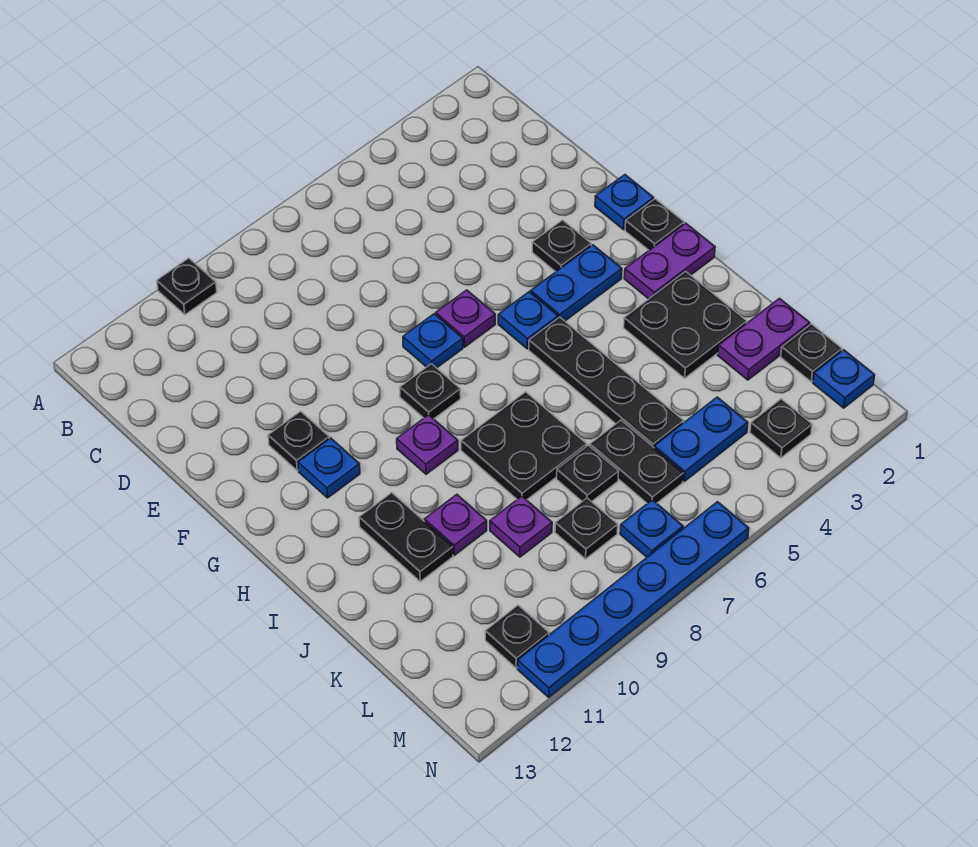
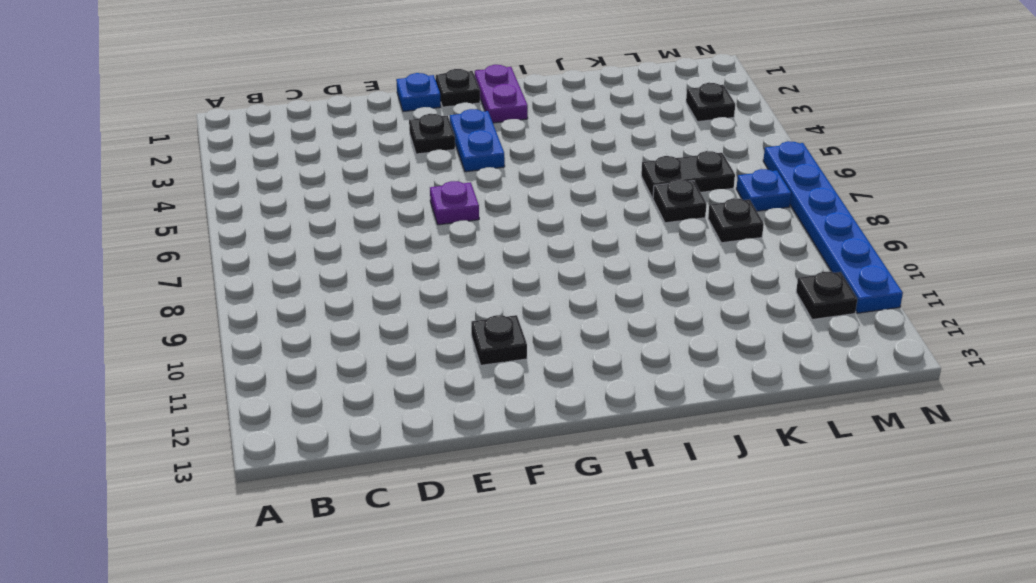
none -> black plate A10 level 1
none -> blue plate F7 level 1
none -> blue plate G5 level 1
none -> black plate G8 level 1

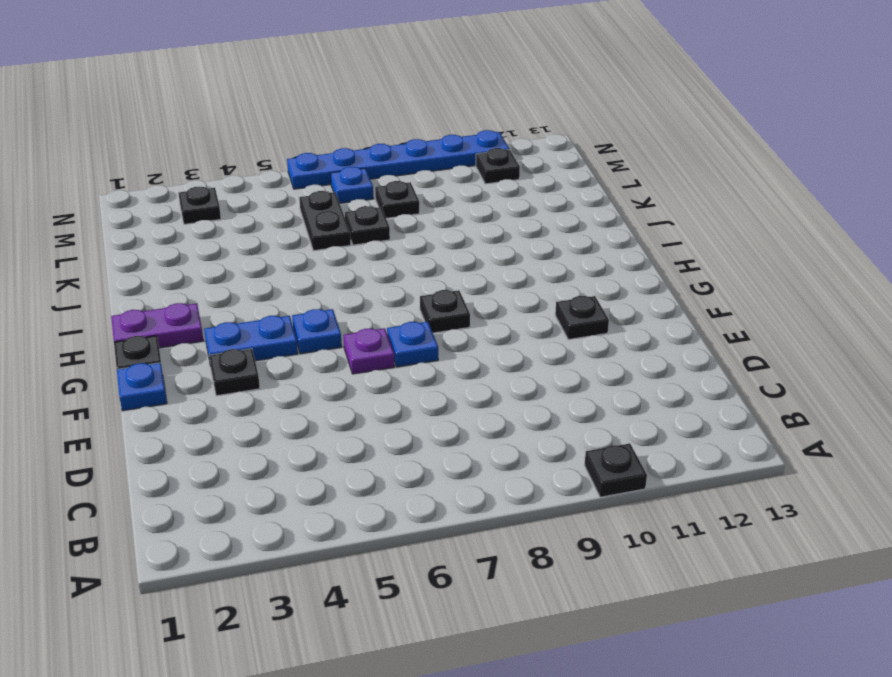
none -> blue plate G11 level 1
none -> black plate H5:K5 level 1
none -> purple plate H9 level 1
none -> black plate I2:J3 level 1

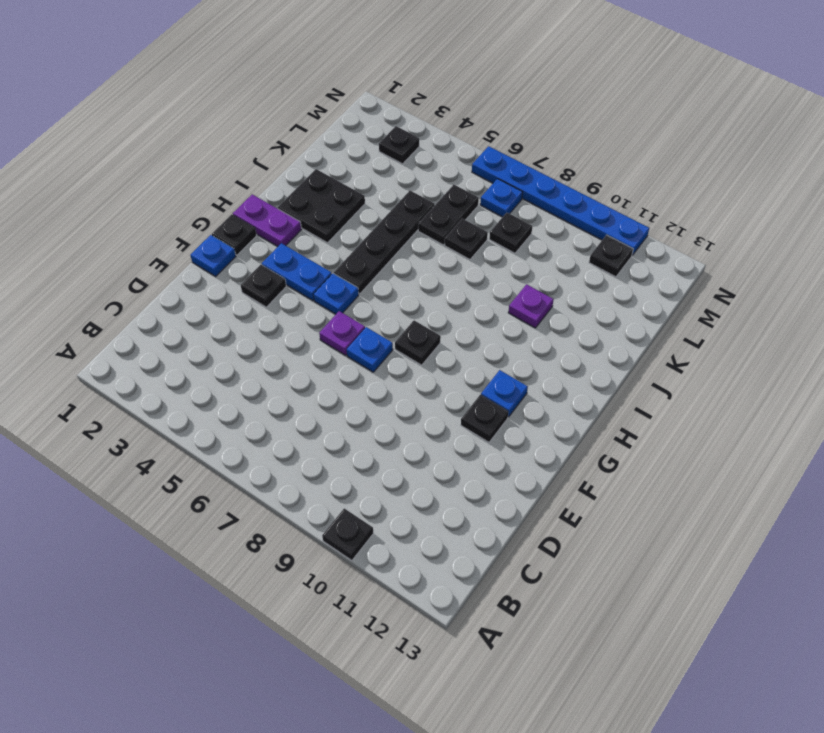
none -> purple plate H9 level 1
none -> black plate I7:J8 level 1
none -> black plate I11:J11 level 1
none -> purple plate K1:K2 level 1

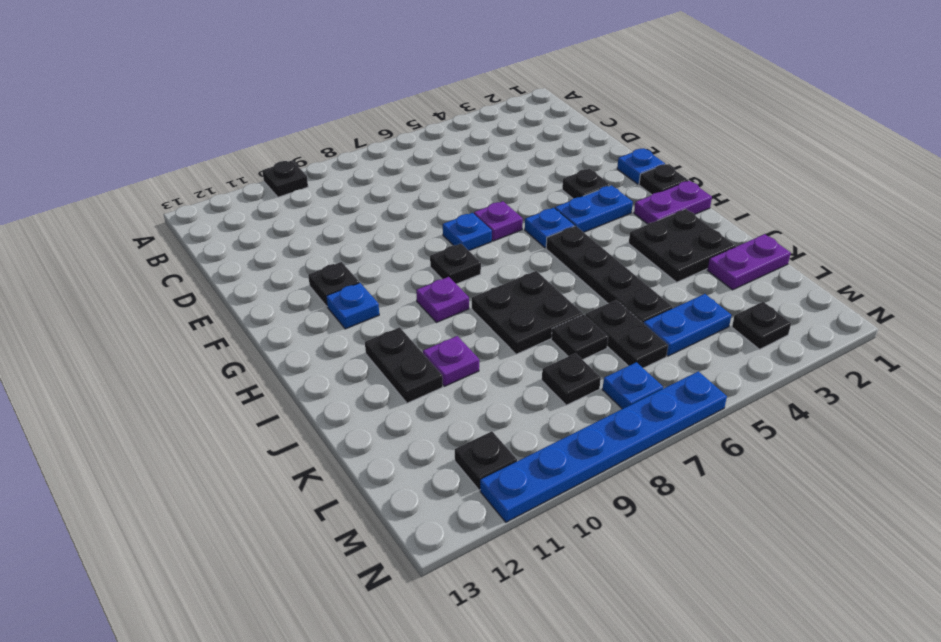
none -> purple plate K9 level 1
none -> black plate L1 level 1
none -> blue plate M1 level 1

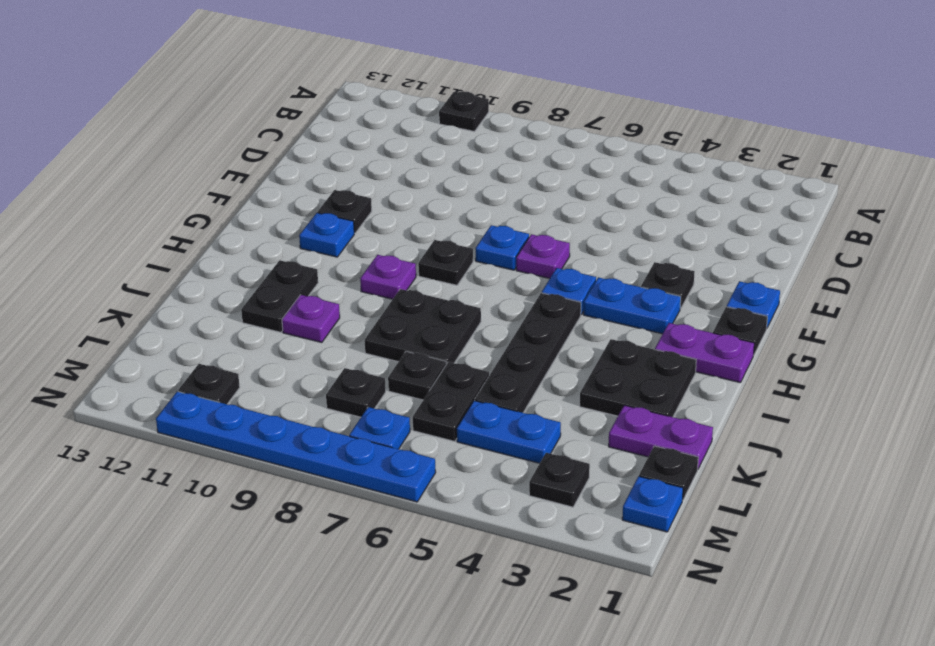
none -> purple plate K9 level 1

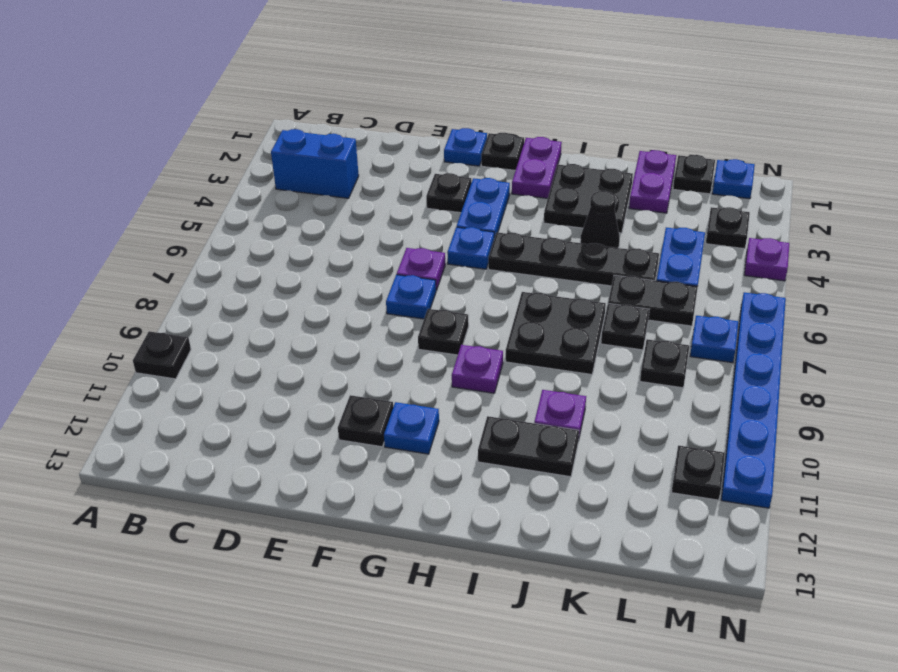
blue brick B3:C3 level 1 -> none
black cone J4 level 1 -> none
purple plate N4 level 1 -> purple plate K9 level 1

